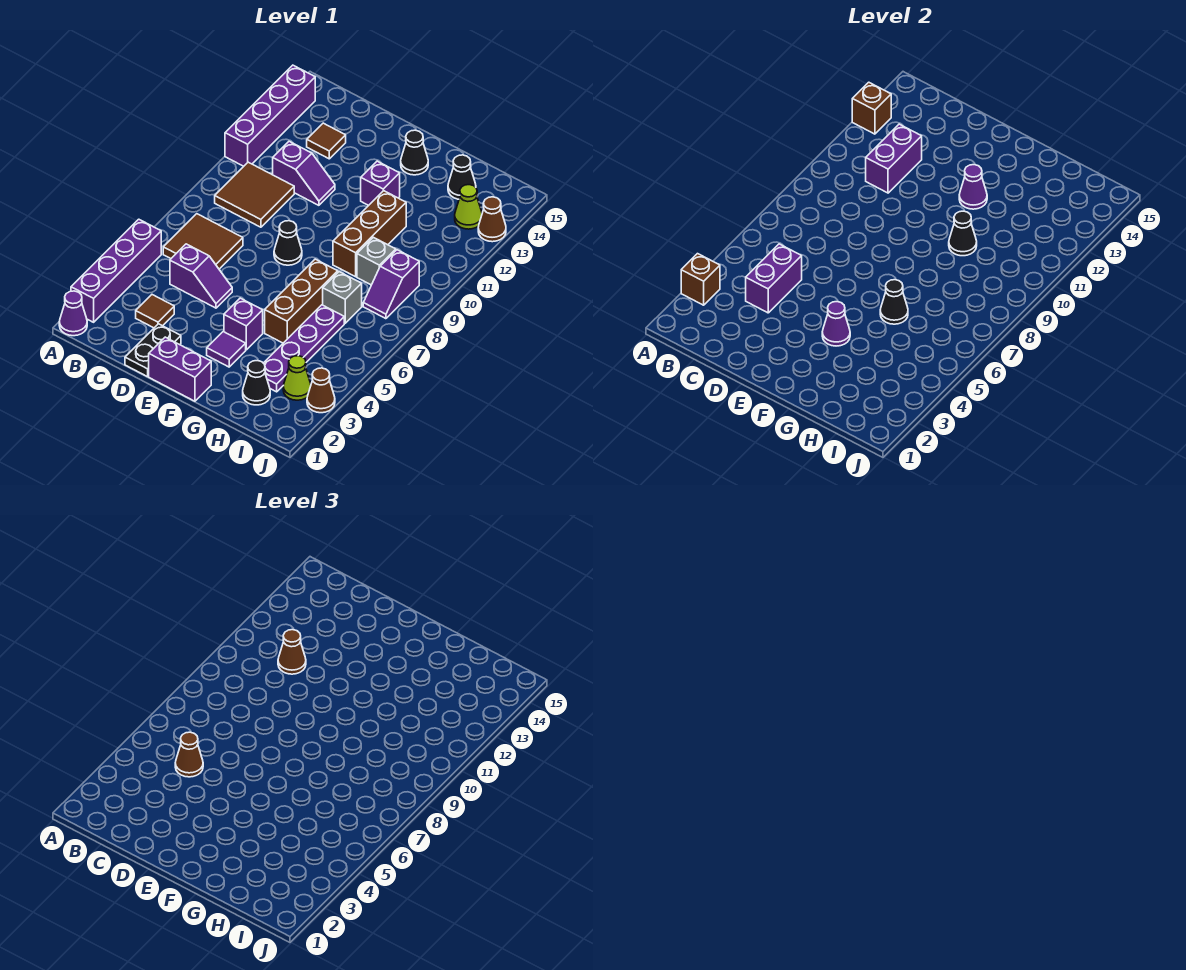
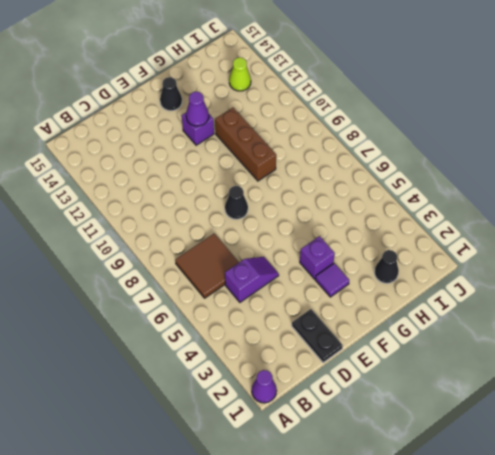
none -> purple brick A2:A5 level 1
none -> purple brick A11:A14 level 1
none -> brown tile B9:C10 level 1
none -> brown tile C3 level 1

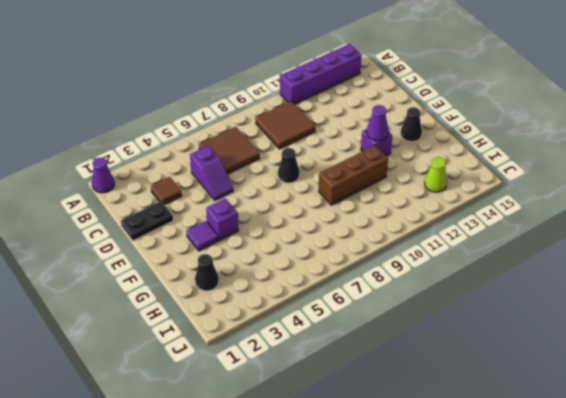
none -> purple brick A2:A5 level 1
none -> purple slope C11:D11 level 1 top C
none -> brown tile C13 level 1
none -> purple brick E1:F1 level 1

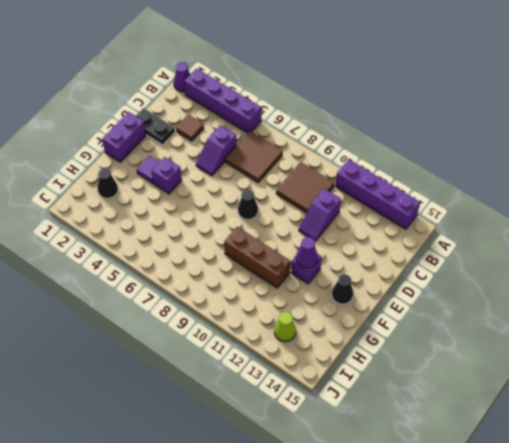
none -> brown tile C13 level 1
none -> brown brick G5:G7 level 1
none -> purple plate H3:H6 level 1
none -> grey brick H7 level 1

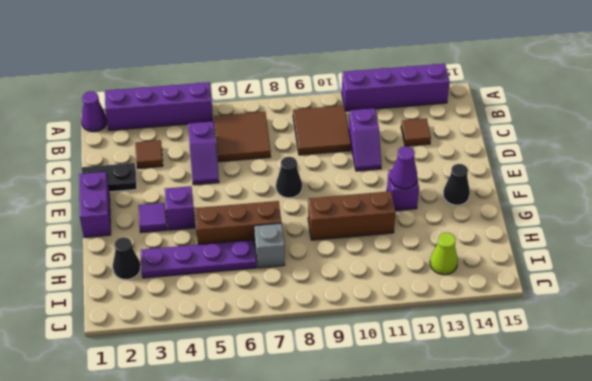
none -> grey brick H9 level 1
none -> black cone H14 level 1
none -> lime cone I3 level 1
none -> purple slope I8:I9 level 1 top 9

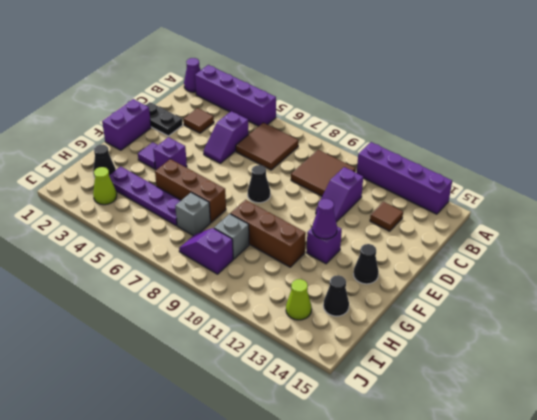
none -> brown cone J3 level 1
none -> brown cone J13 level 1
none -> brown brick A3 level 2
none -> brown brick A13 level 2

